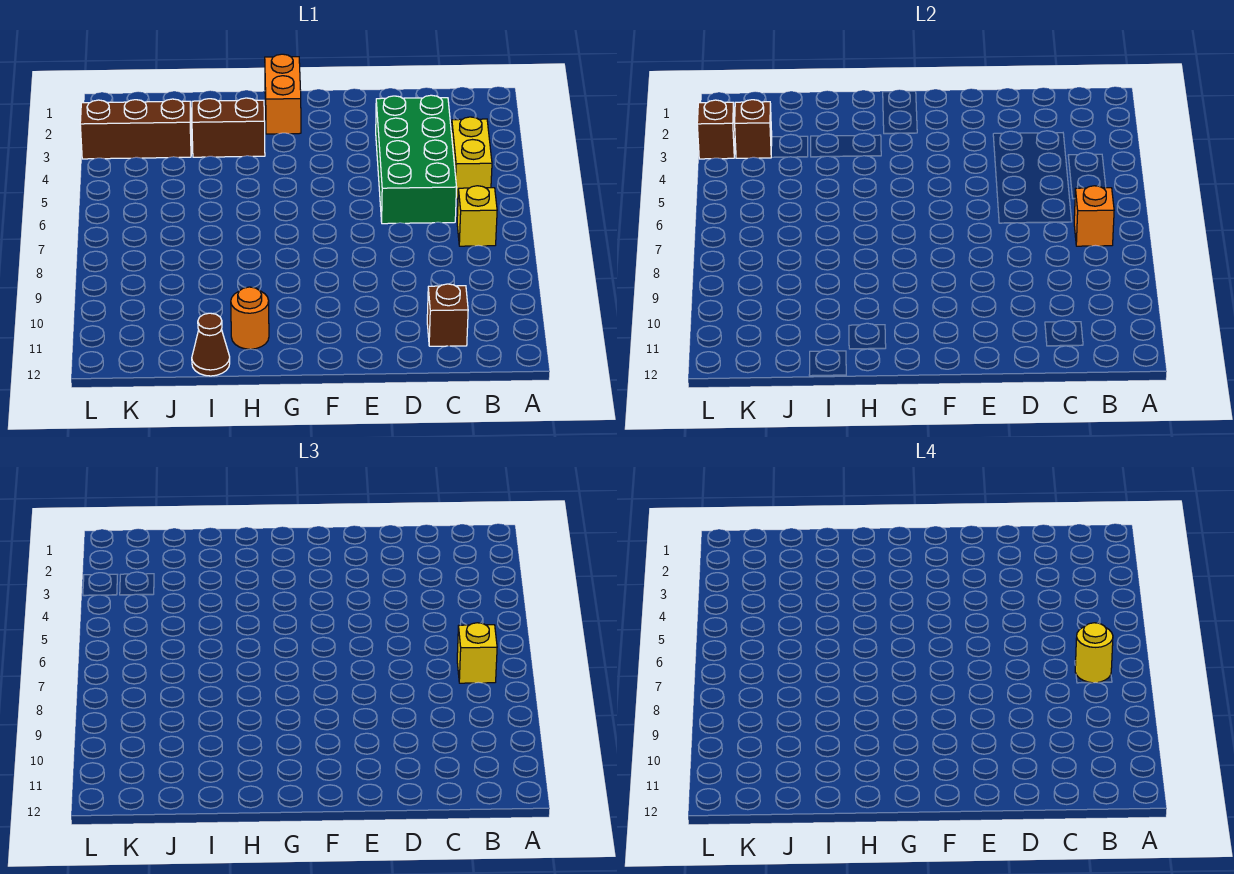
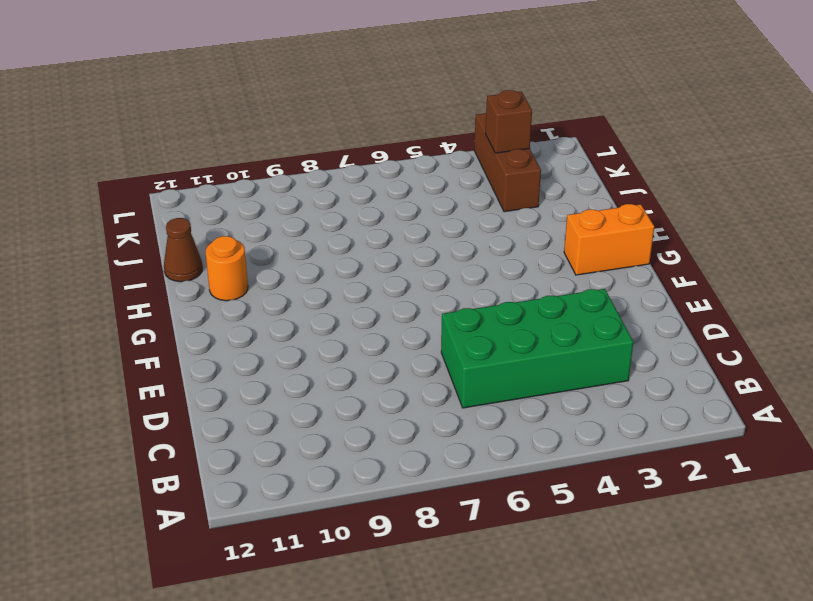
none -> yellow brick B4:B5 level 1
none -> yellow brick B7 level 1
none -> brown brick C11 level 1

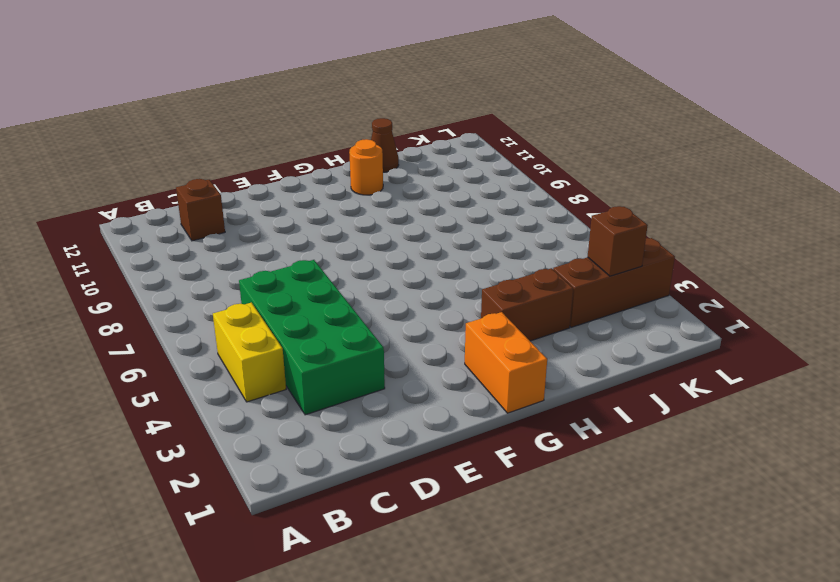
none -> yellow brick B7 level 1
none -> orange brick B7 level 2
none -> brown brick L3 level 2

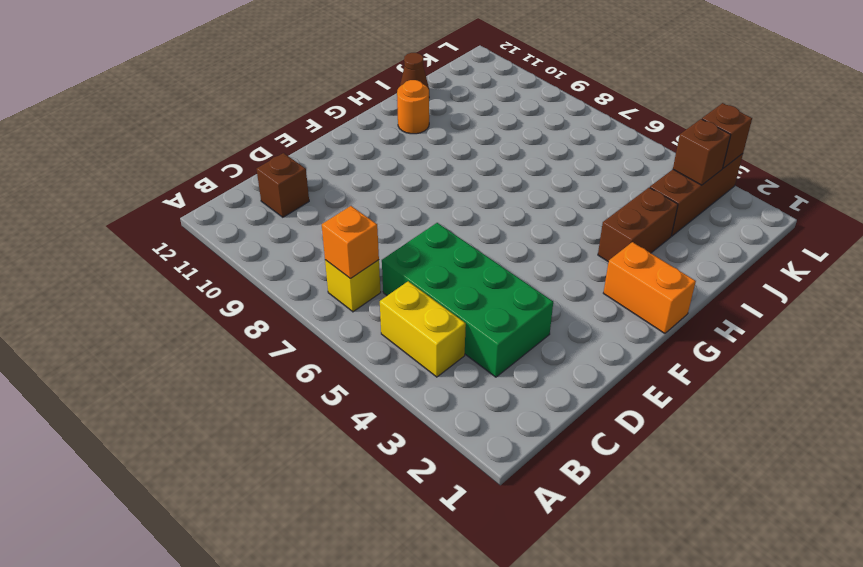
none -> yellow brick B7 level 3
none -> yellow round brick B7 level 4

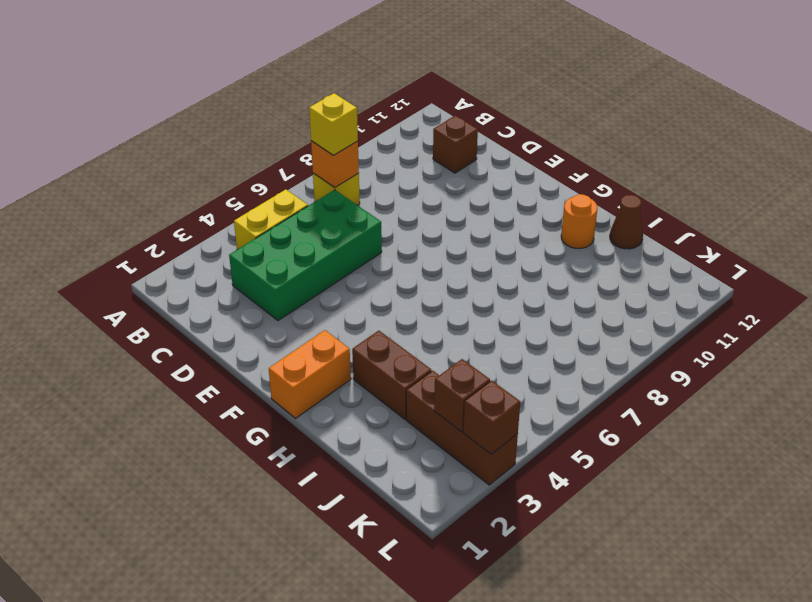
none -> yellow round brick B7 level 4

